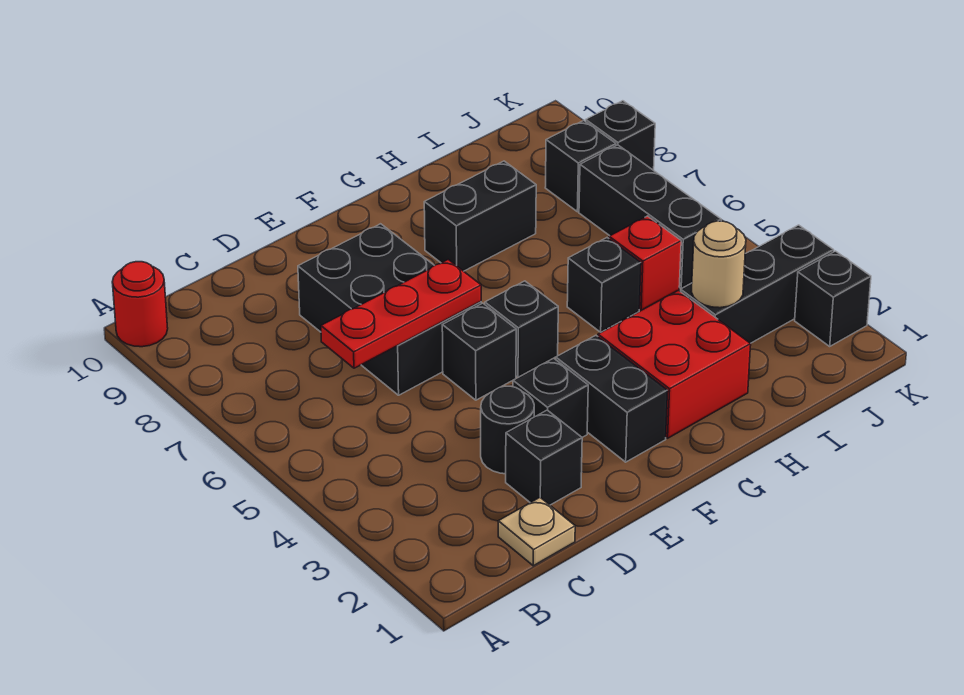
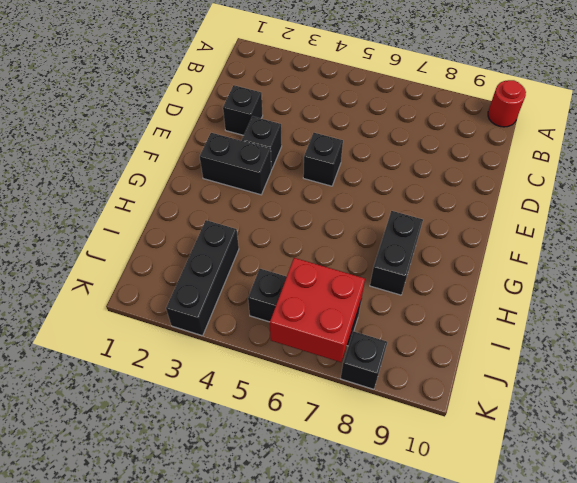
red brick J6:K7 level 2 -> red brick G2:H3 level 1
none -> tan plate C1 level 1
none -> black round brick D3 level 1
none -> black brick D6:E8 level 1

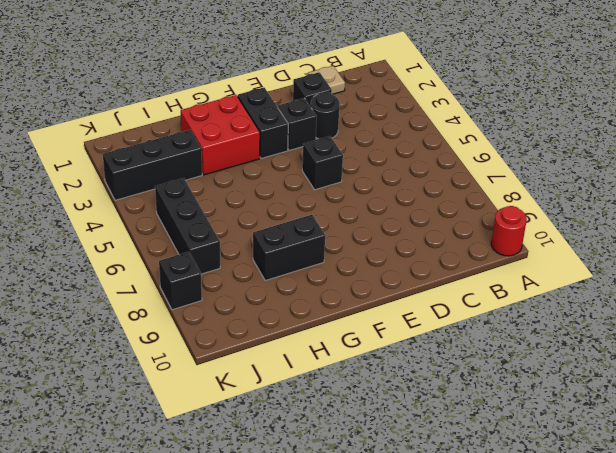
none -> black brick D6:E8 level 1
none -> black brick F5 level 1
none -> black brick H5 level 1

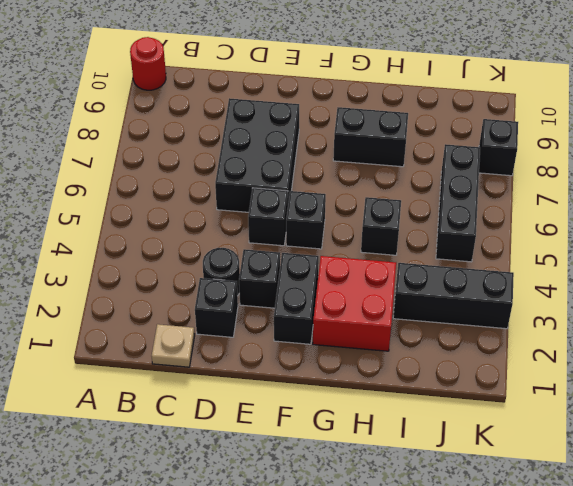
none -> red brick I5 level 1
none -> black brick J8 level 1
none -> black brick K2 level 1

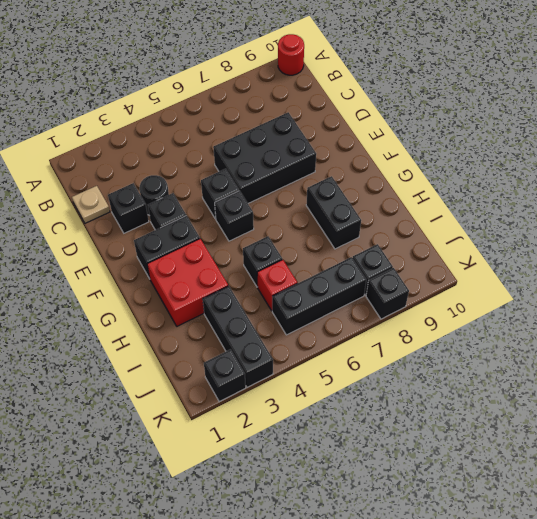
none -> red plate C6:E6 level 2
none -> tan round brick I3 level 2

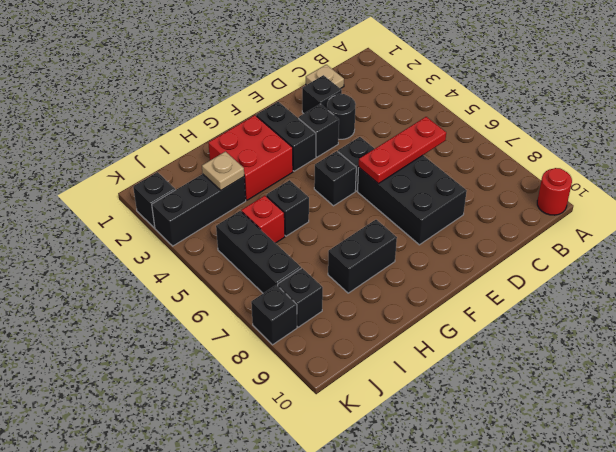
tan plate I3 level 2 -> tan round brick I3 level 2

